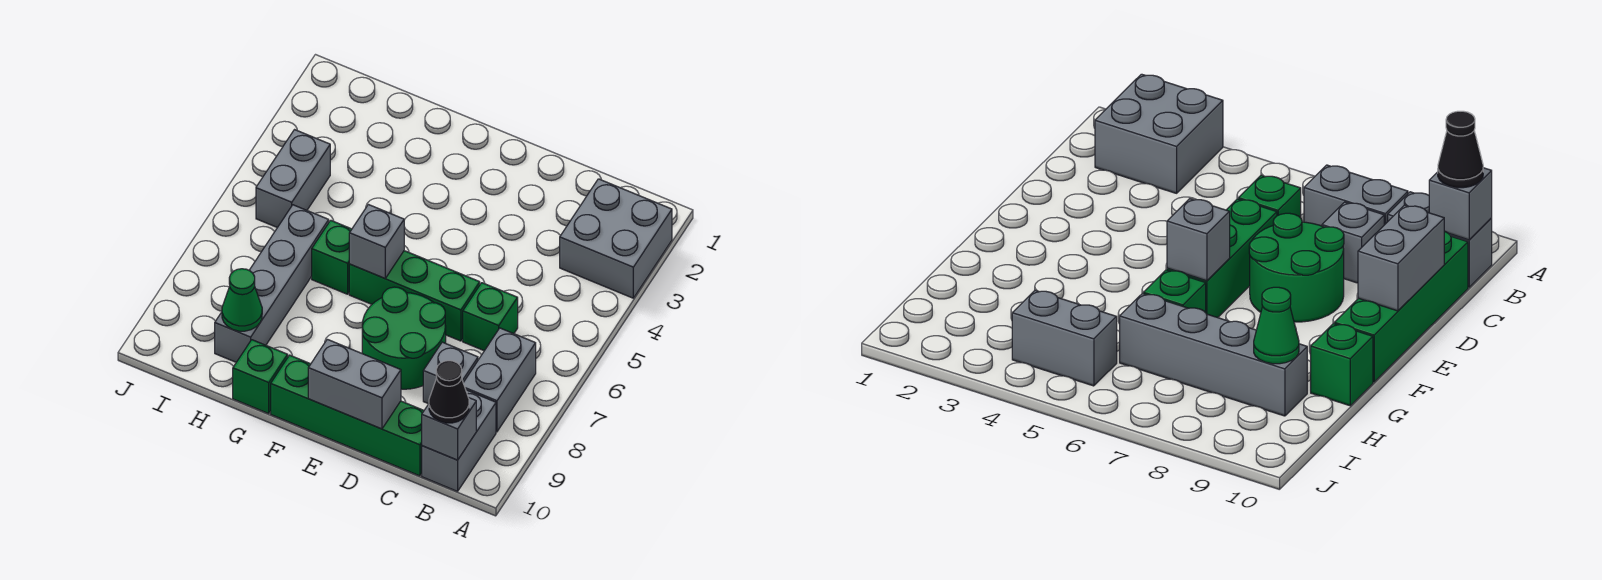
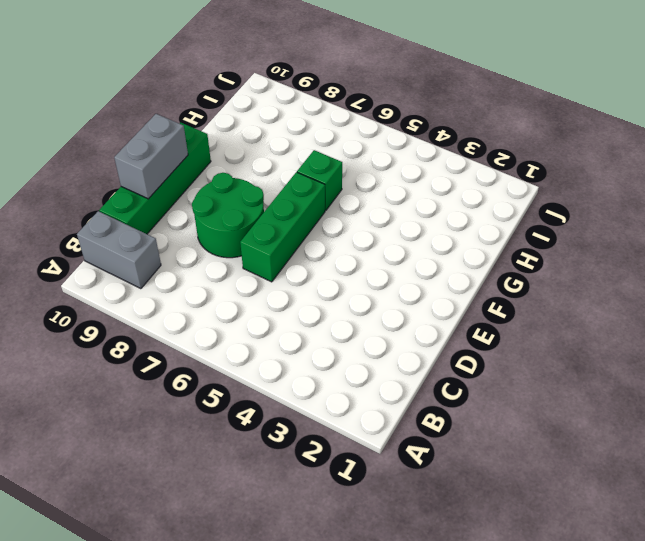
none -> grey brick A2:B3 level 1
none -> grey brick B7:B8 level 1
none -> green brick C6 level 1

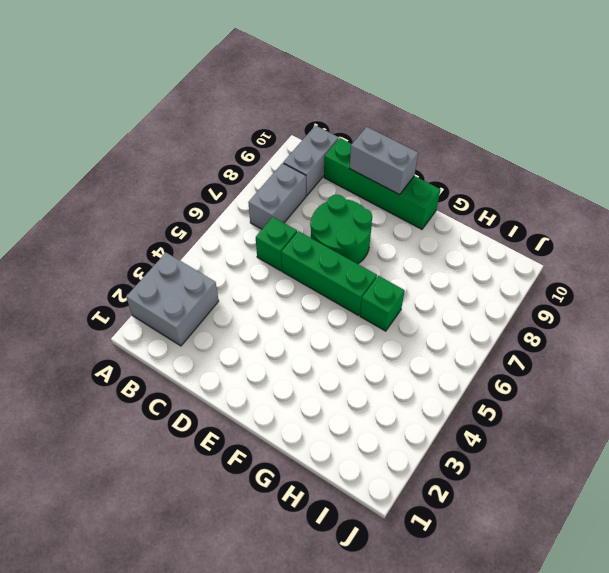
none -> grey brick C8 level 1
none -> green brick G10 level 1
none -> grey brick H6:H9 level 1

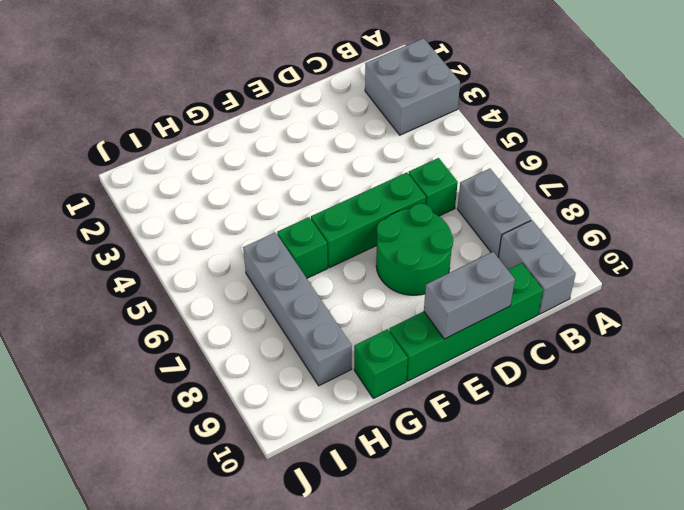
none -> grey brick C8 level 1
none -> grey brick I4:I5 level 1
none -> grey brick B10 level 2

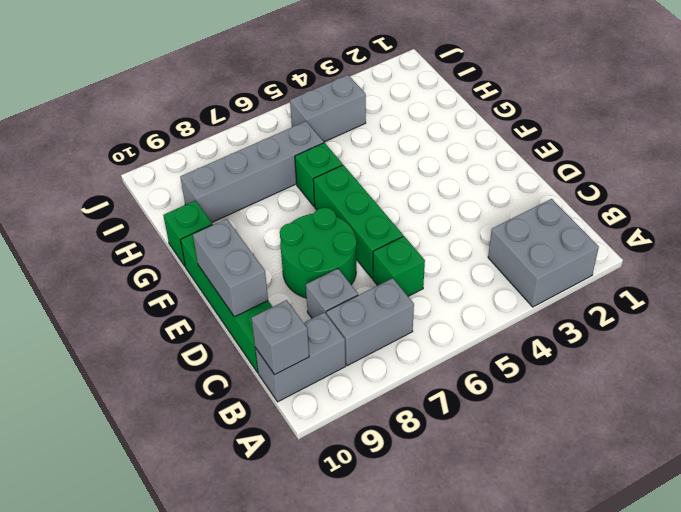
none -> grey brick F6 level 2
none -> green cone H9 level 2
none -> black cone B10 level 3

